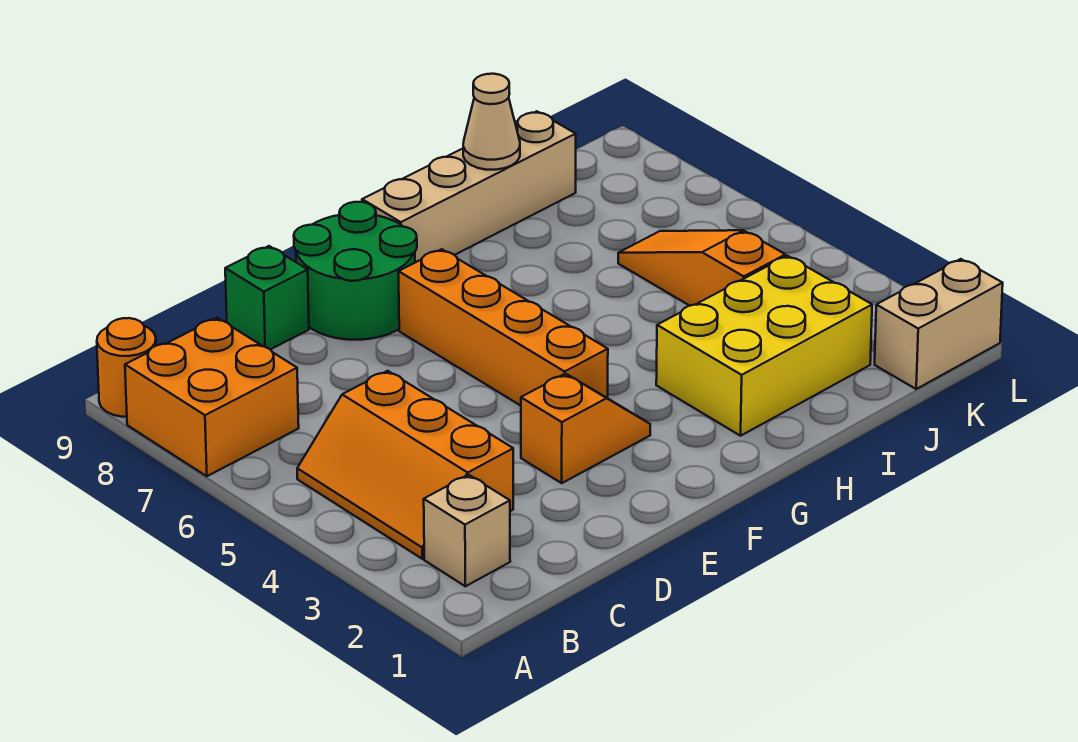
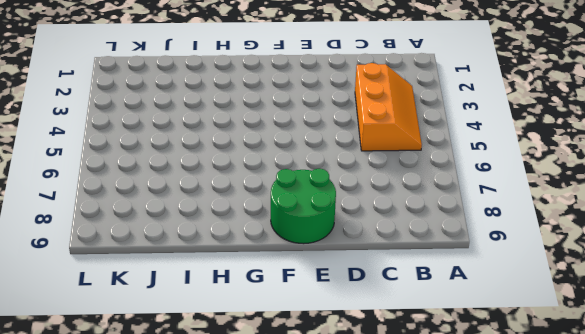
none -> orange brick A7:B8 level 1
none -> orange round brick A9 level 1
none -> tan brick B2 level 1

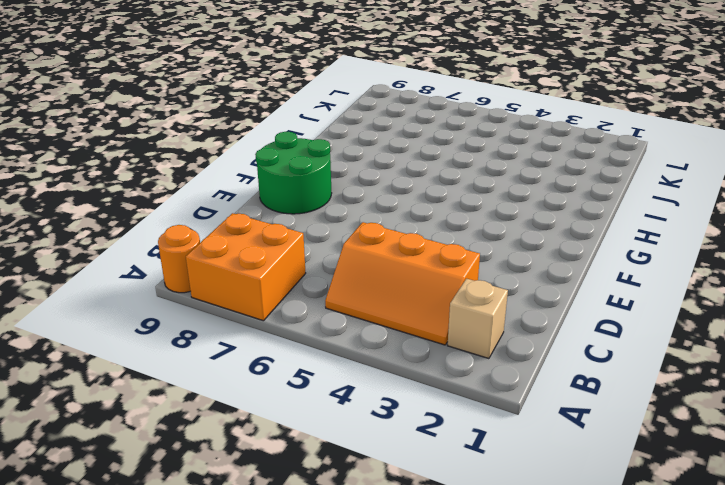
none -> green brick D9 level 1
none -> orange slope E3:F3 level 1 top E
none -> orange brick F4:F7 level 1

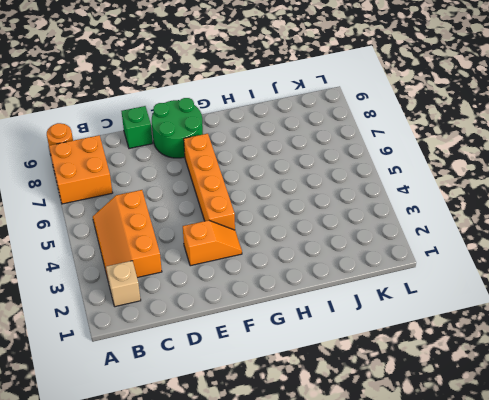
none -> tan brick G9:J9 level 1
none -> yellow brick H2:J3 level 1
none -> orange slope J4:J6 level 1 top 4

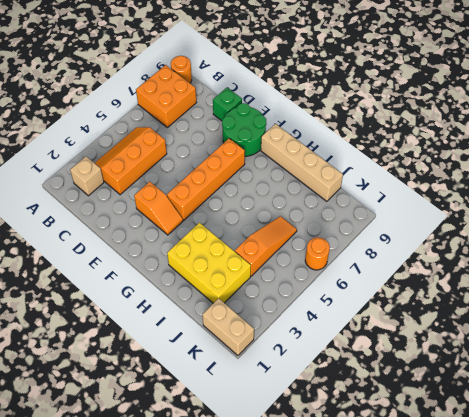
orange round brick L6 level 1 -> none
none -> tan cone I9 level 2

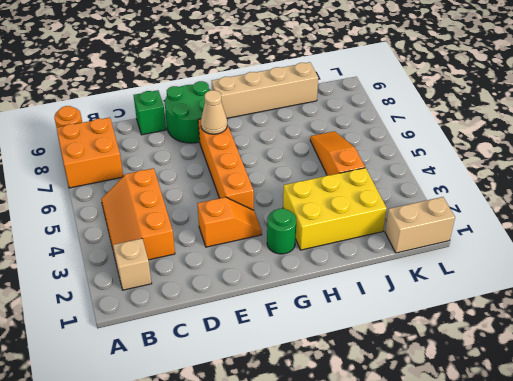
tan cone F7 level 2 -> tan cone I9 level 2
green round brick G2 level 1 -> none

